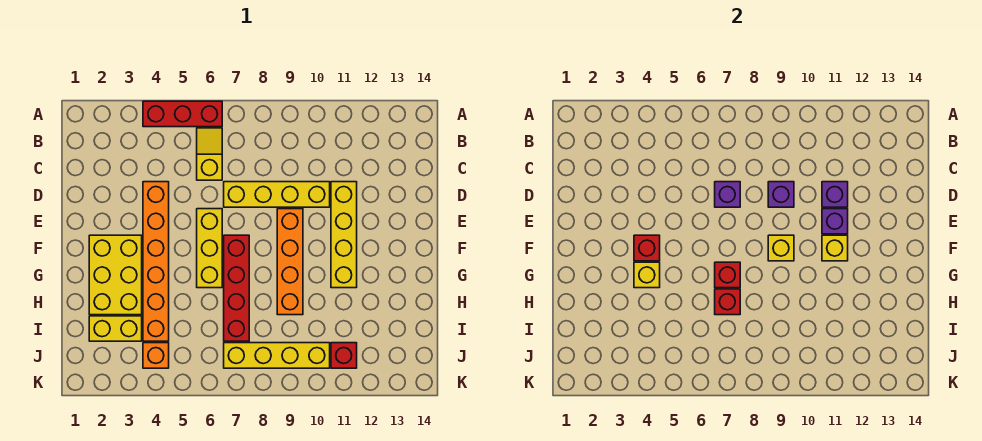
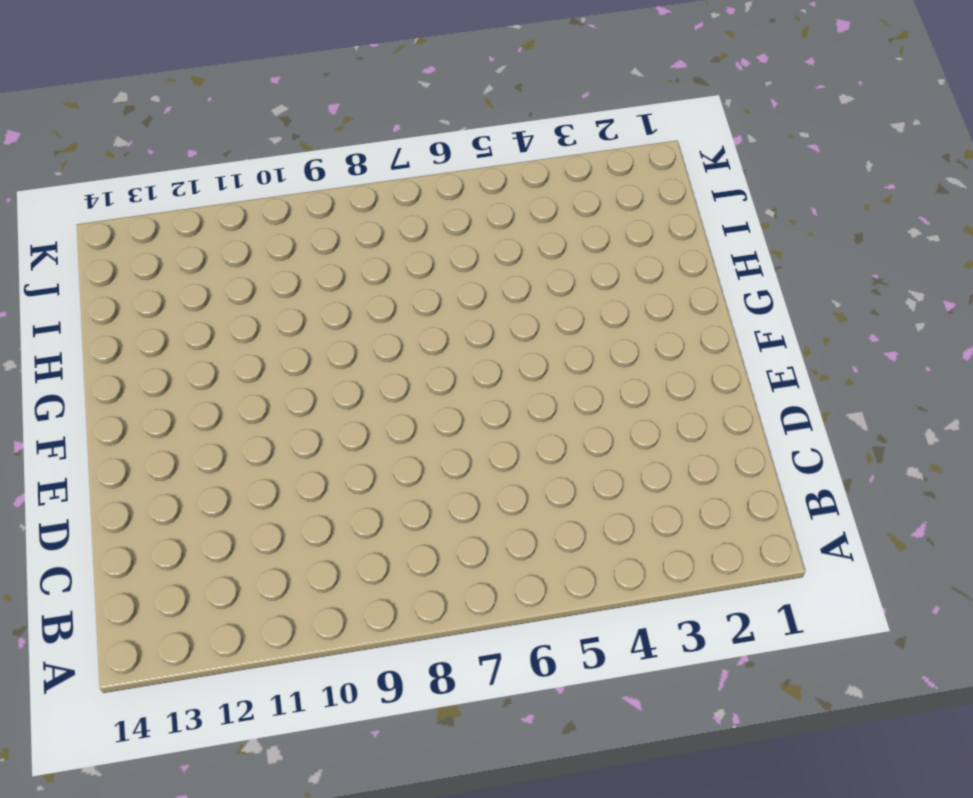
none -> red brick A4:A6 level 1
none -> yellow slope B6:C6 level 1 top C
none -> orange brick D4:I4 level 1

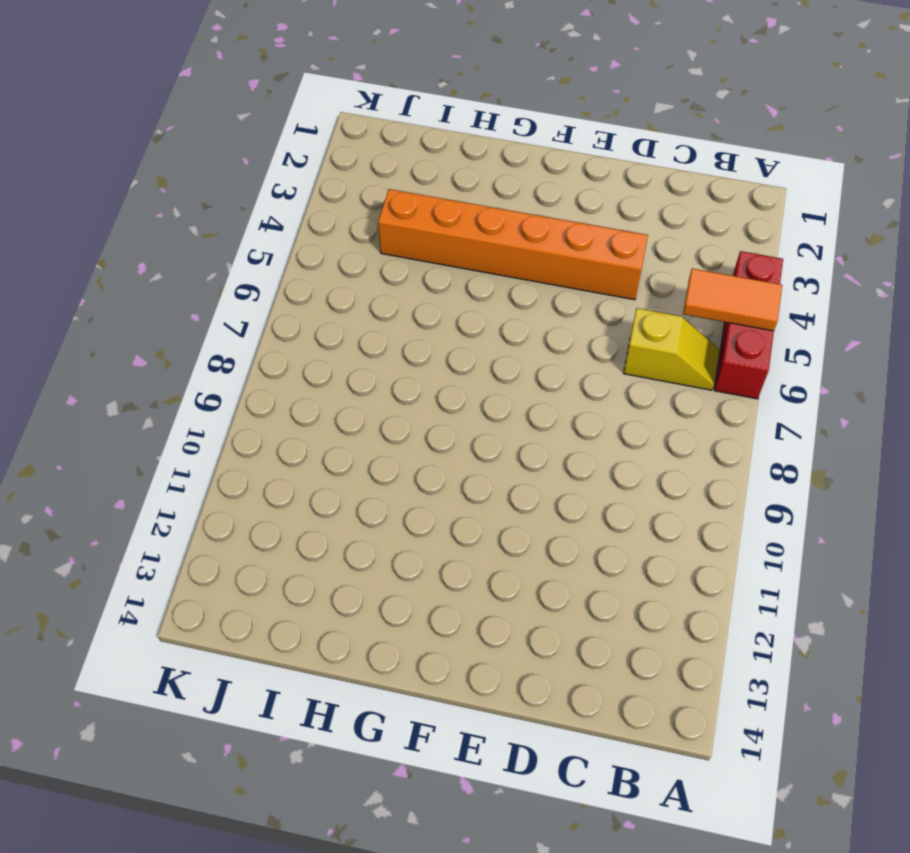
orange tile A5:B5 level 2 -> none
none -> yellow brick D7:D10 level 1
none -> yellow brick D11:G11 level 1
none -> yellow brick E6:G6 level 1

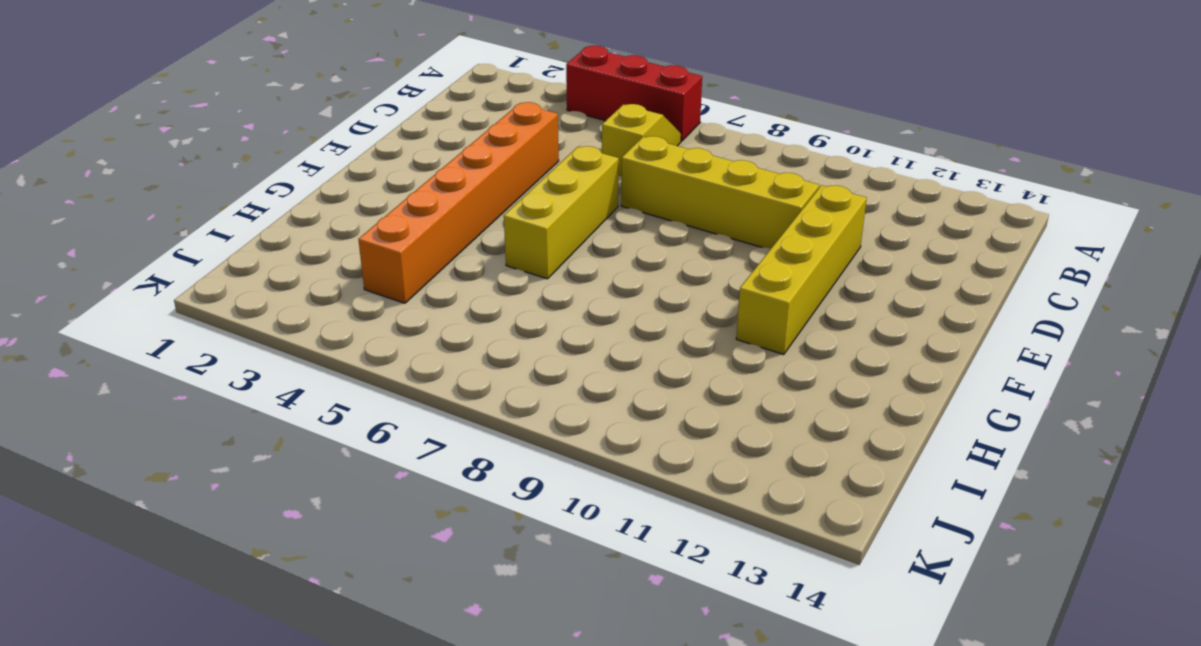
none -> orange brick E9:H9 level 1
none -> yellow brick F2:H3 level 1
none -> red brick F7:I7 level 1

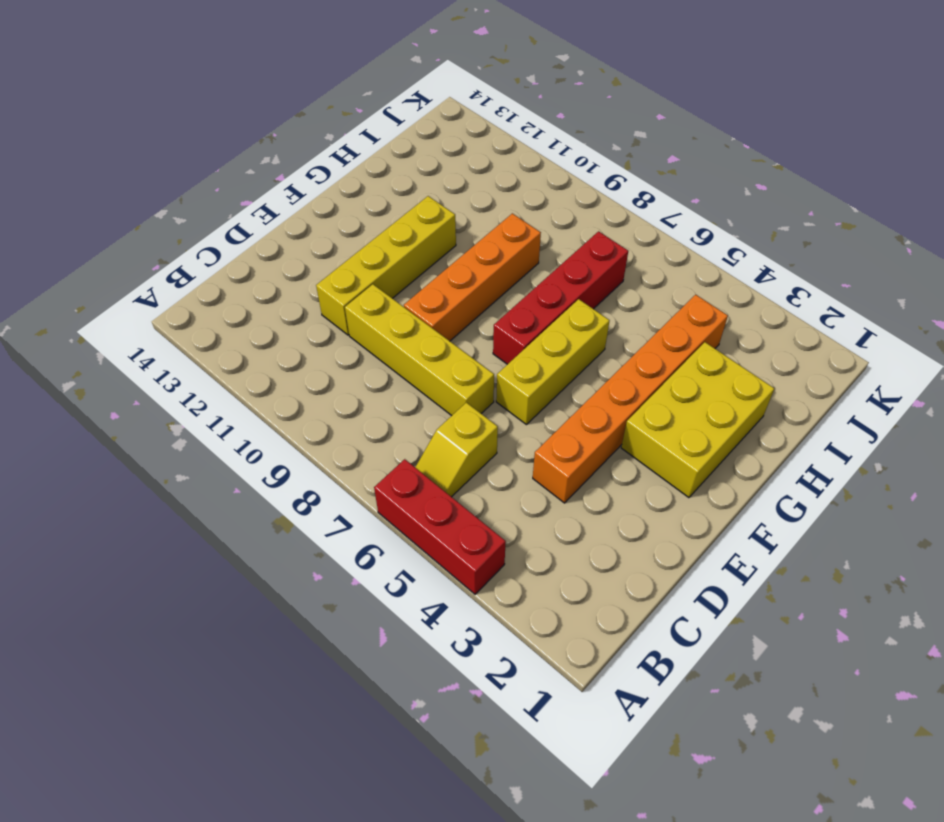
none -> yellow brick I2:I3 level 1
none -> orange brick J4 level 1
none -> yellow brick J7:J10 level 1

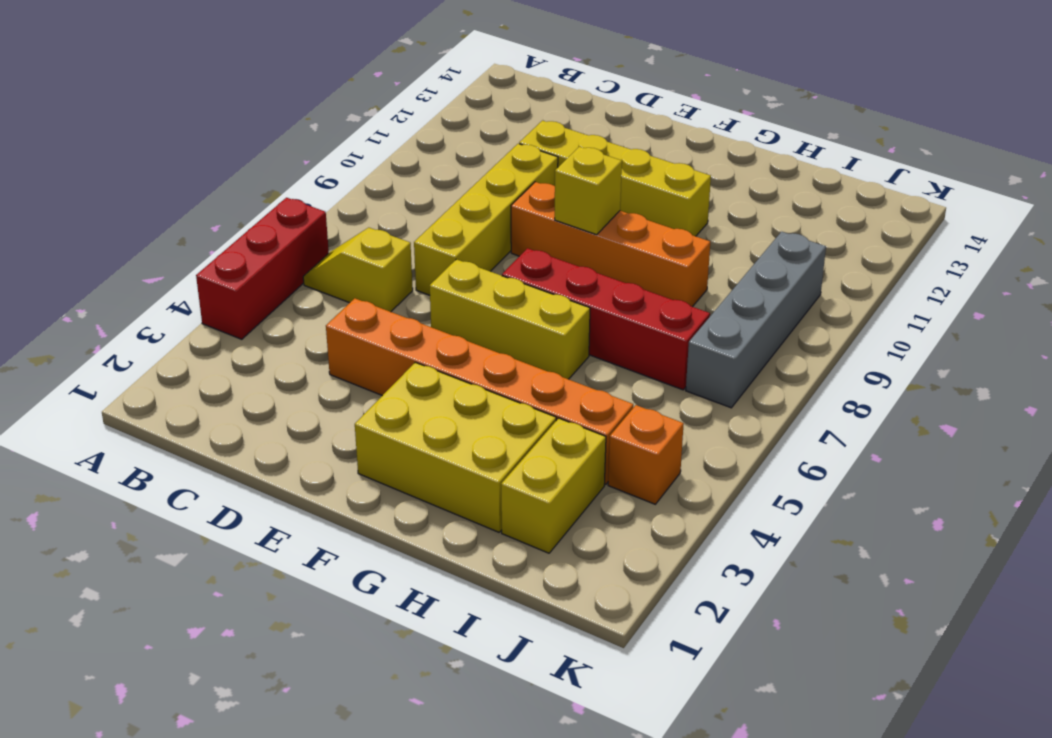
grey brick J7:J10 level 1 -> yellow brick J7:J10 level 1
none -> red brick J11 level 1
none -> purple brick D7 level 2
none -> purple brick D9 level 2

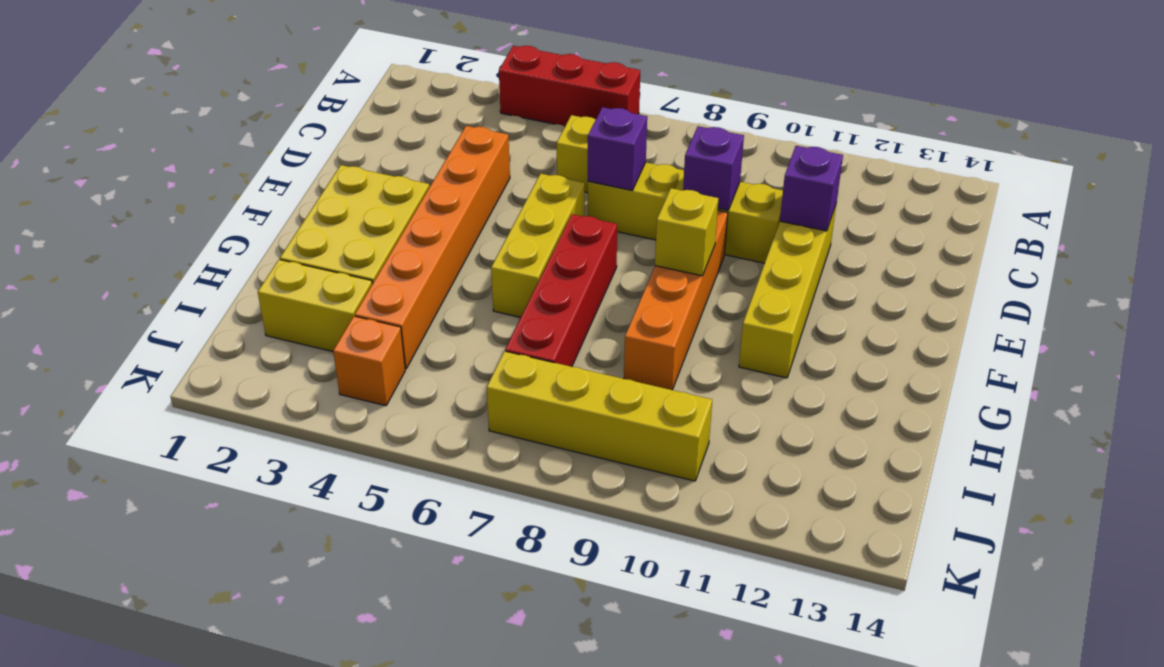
none -> red brick J11 level 1
none -> purple brick E11 level 2
none -> red brick F4 level 2

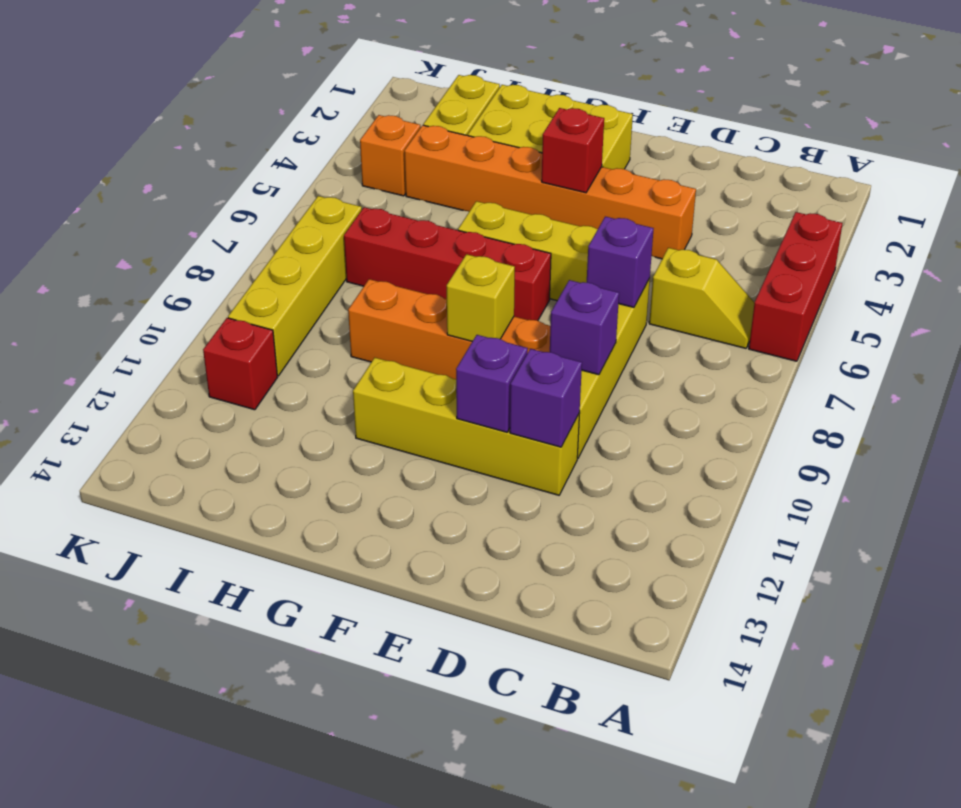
none -> yellow brick F11 level 2
none -> yellow brick G4 level 2
none -> red brick G7 level 2

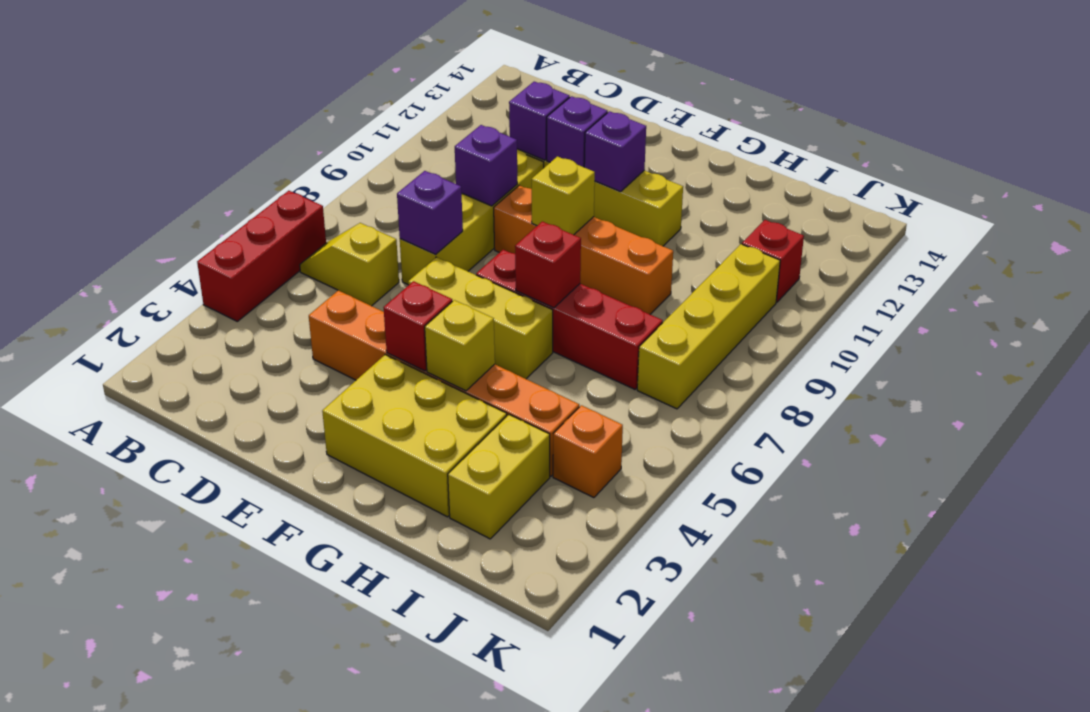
purple brick F11 level 2 -> yellow brick F11 level 2
none -> red brick H7 level 2

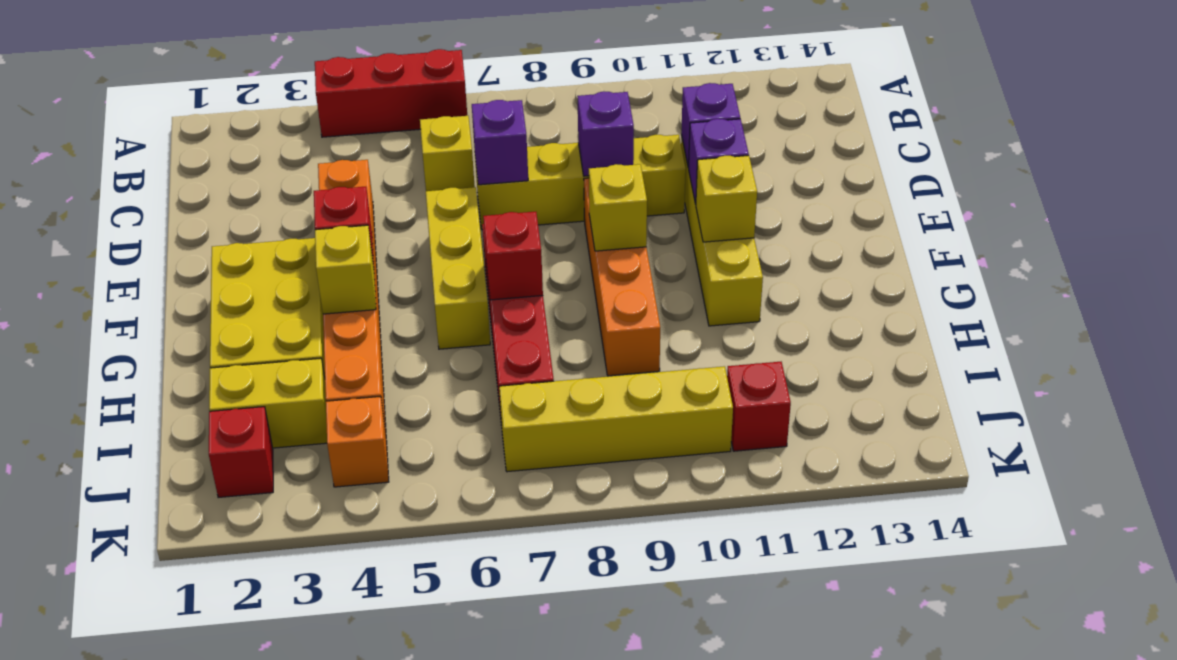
red brick J2 level 1 -> red brick H7 level 2

